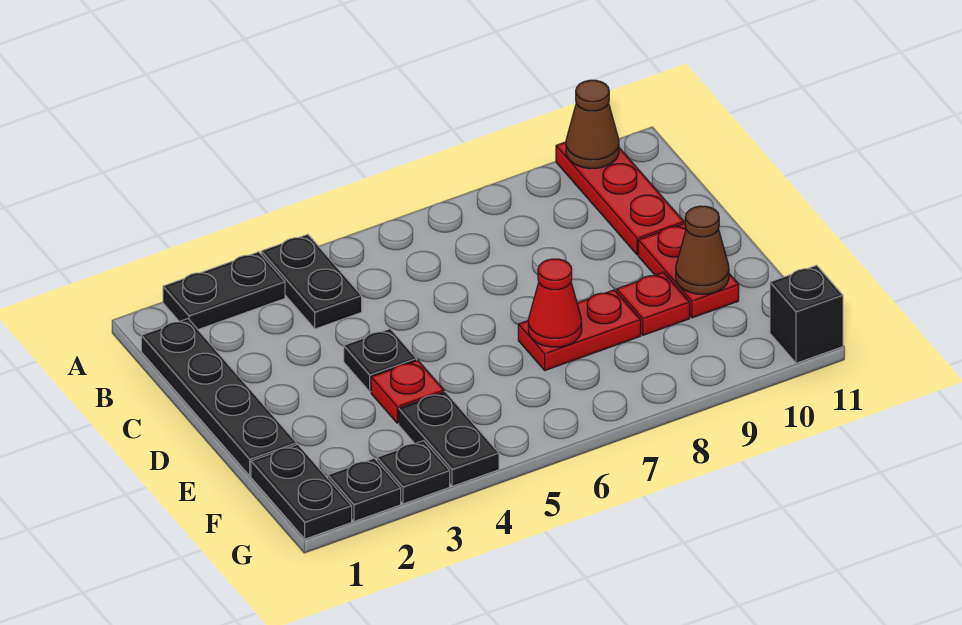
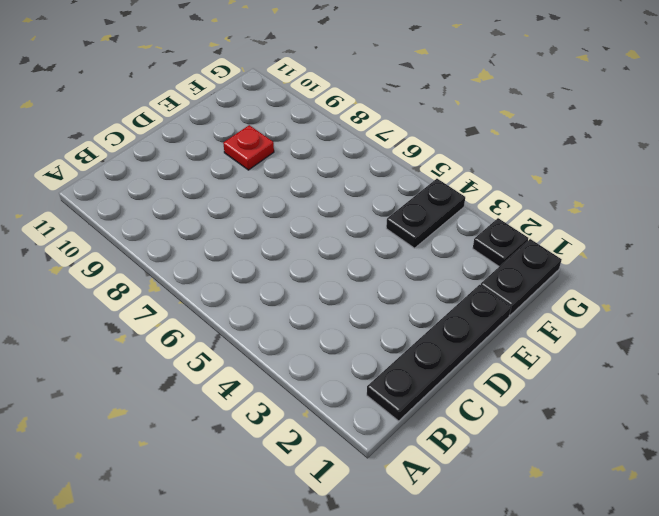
none -> black plate A2:A3 level 1
none -> black plate A4:B4 level 1
none -> red plate A10:C10 level 1

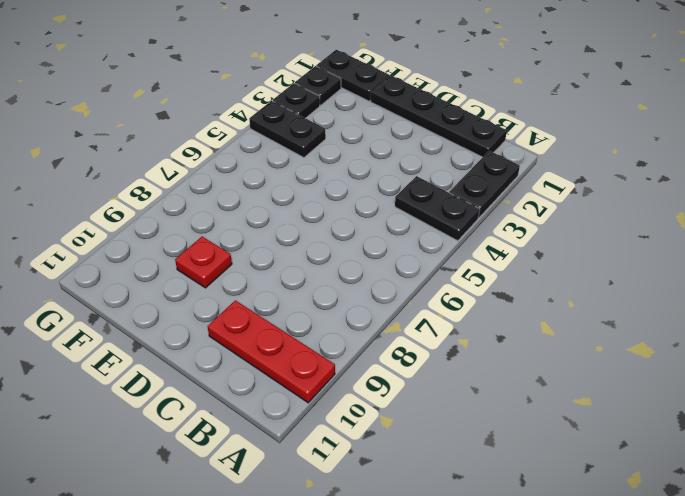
none -> black plate D4 level 1
none -> red plate D10:E10 level 1
none -> red plate E4 level 1

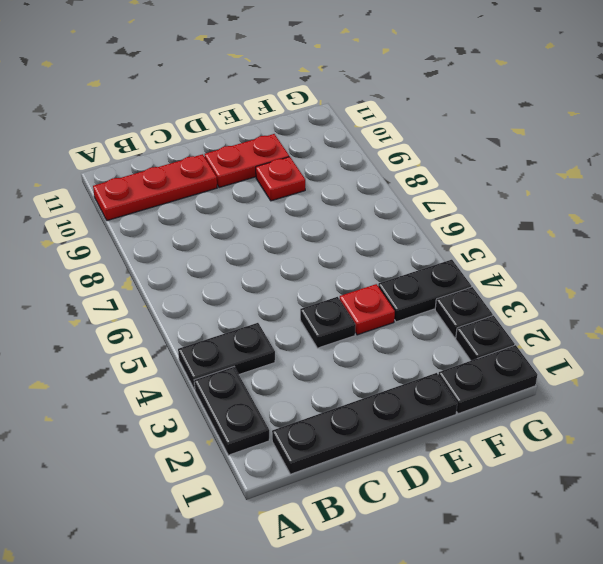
none -> red plate E7:E8 level 1
none -> black brick G11 level 1
none -> brown cone A10 level 2

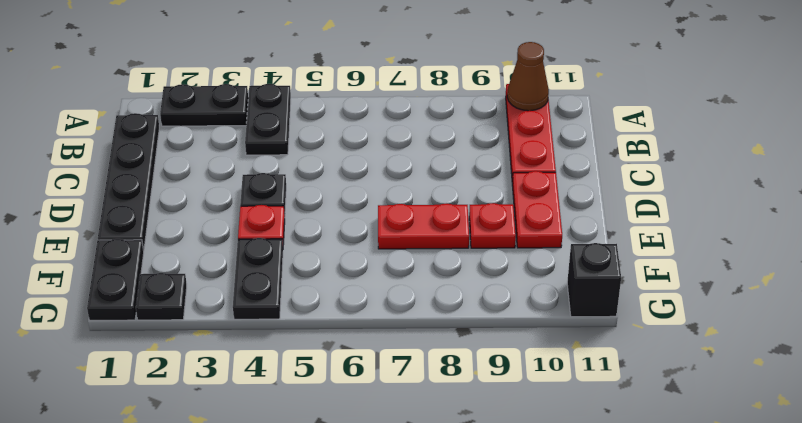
none -> black plate G3 level 1
none -> red cone E7 level 2
none -> brown cone E10 level 2

